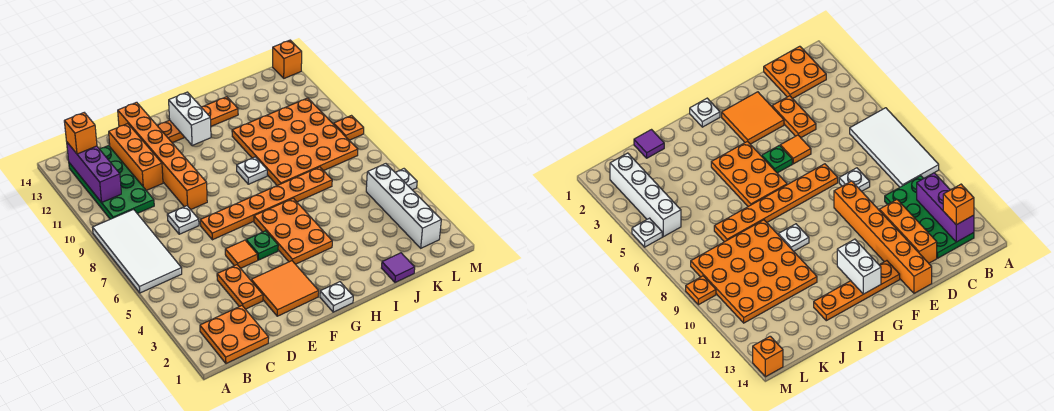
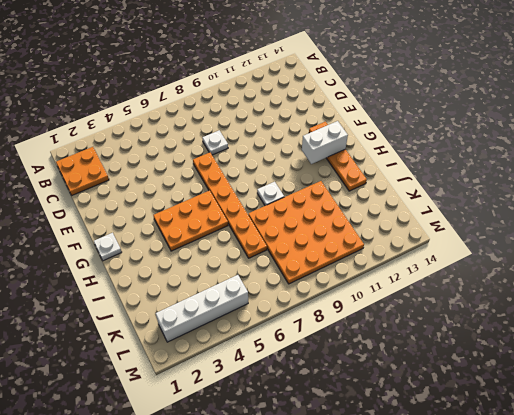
none -> white tile A6:B9 level 1
none -> green plate B10:C13 level 1
none -> orange plate D3:D4 level 1

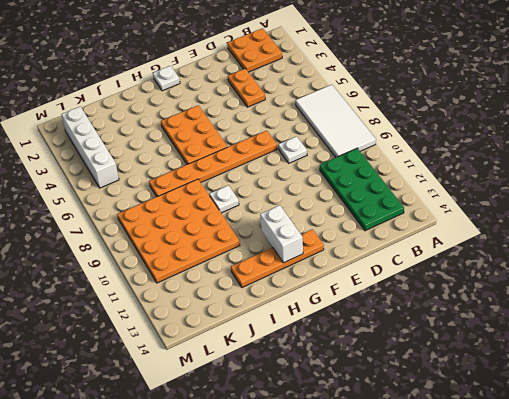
none -> orange brick D11:D13 level 1
none -> orange tile E2:F3 level 1
none -> orange tile E5 level 1

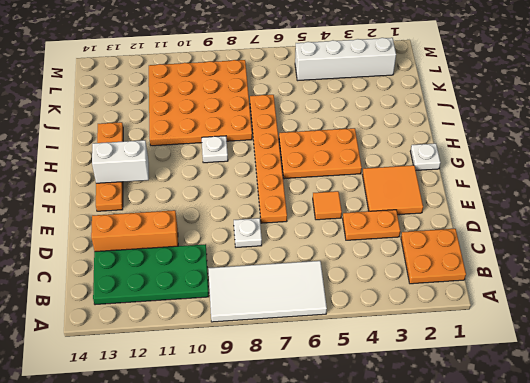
none -> orange brick E9:E14 level 1
none -> green plate F5 level 1
none -> purple tile J1 level 1

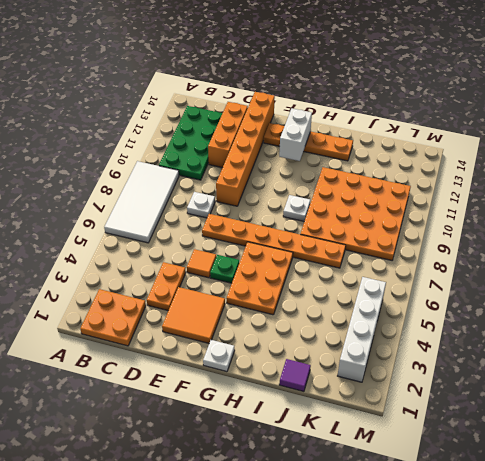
none -> white plate M5 level 1
none -> orange plate M9 level 1
none -> orange brick M14 level 1

